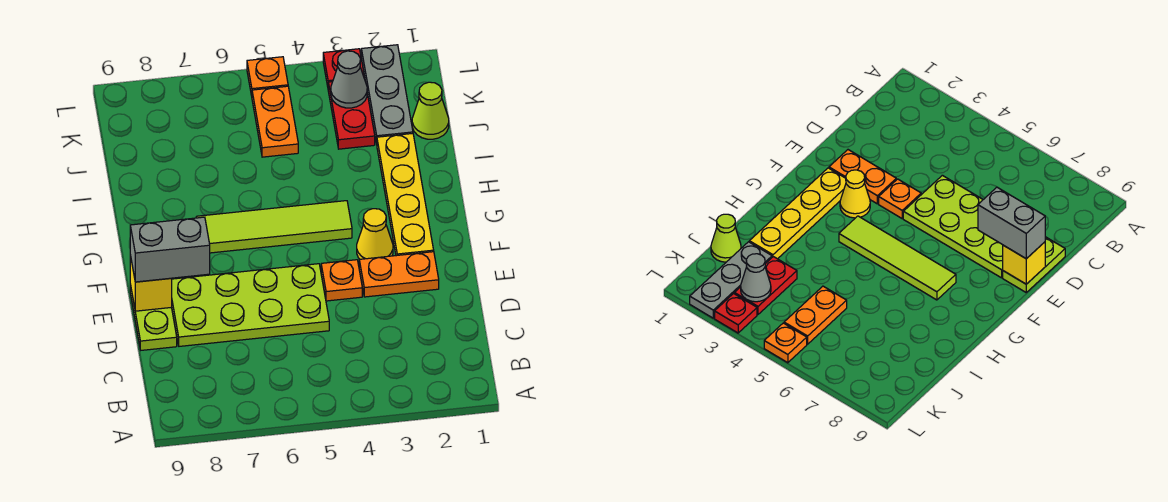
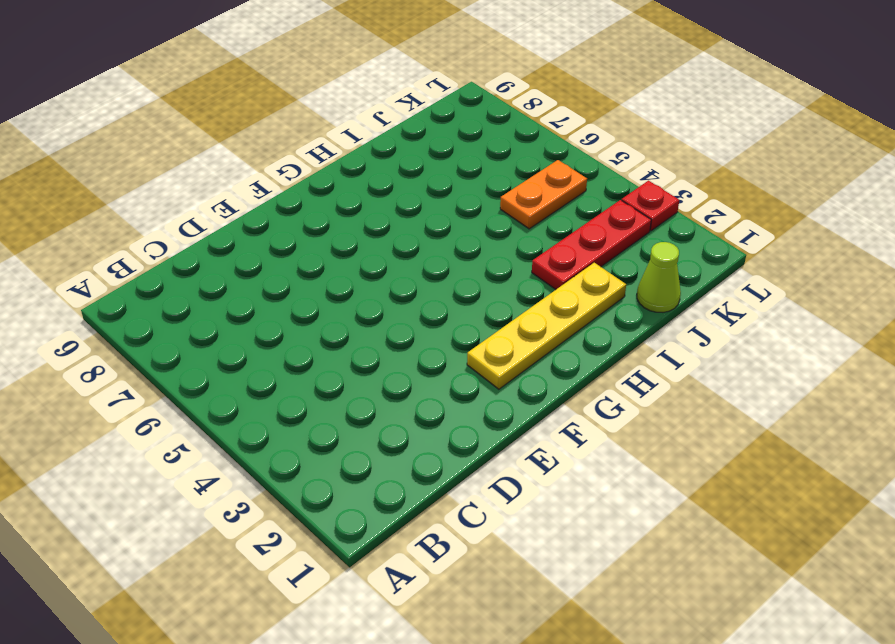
red plate I3:K3 level 1 -> red plate J3:K3 level 1
none -> lime plate D5:E8 level 1
none -> lime plate D9:E9 level 1
none -> orange plate E2:E3 level 1

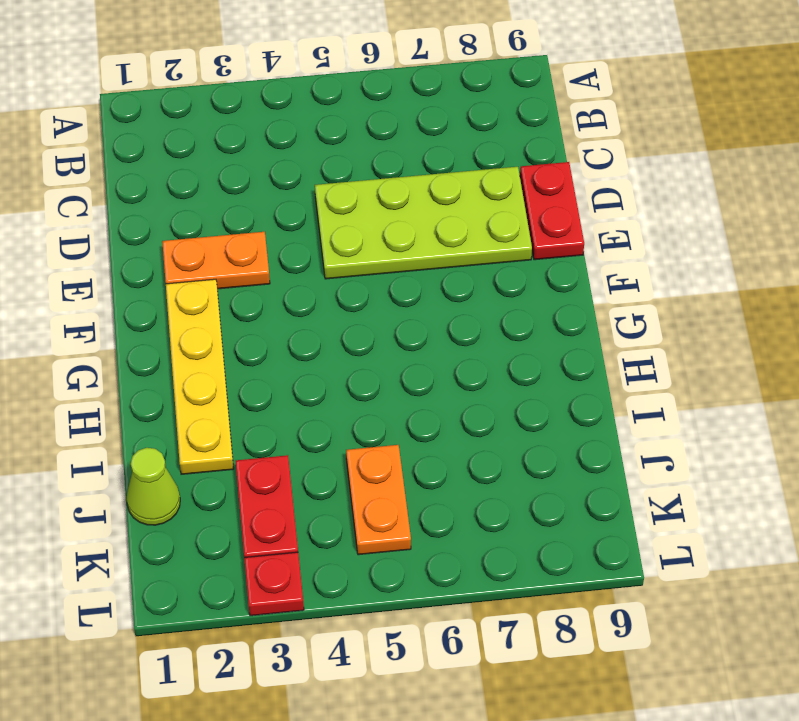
red plate D9:E9 level 1 -> lime plate D9:E9 level 1
none -> orange plate E4 level 1
none -> yellow cone F3 level 1
none -> lime tile G4:G7 level 1

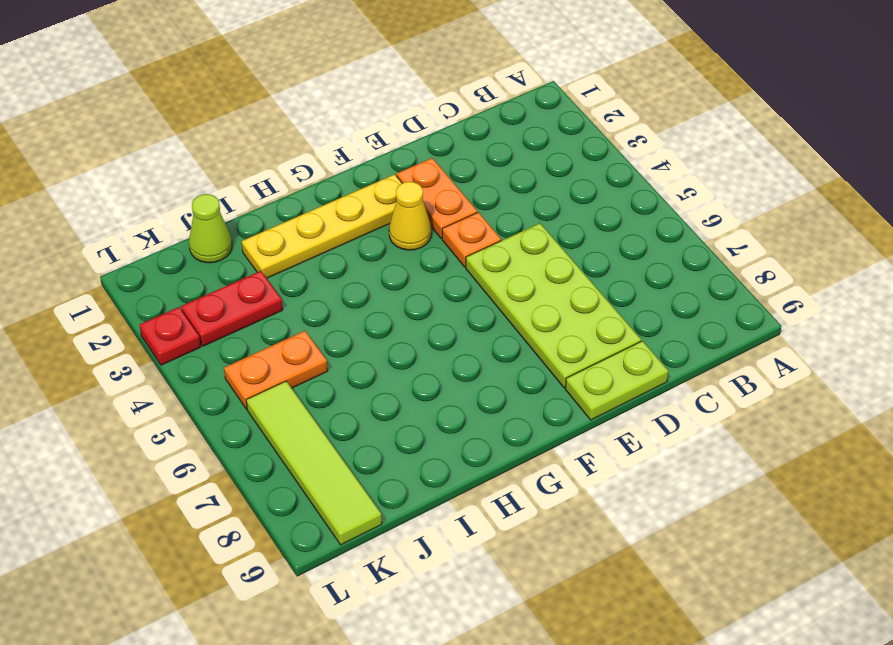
lime tile K6:K9 level 1 -> lime tile G4:G7 level 1
none -> grey plate J2:L2 level 1
none -> orange plate L5 level 1
none -> yellow brick E9 level 2

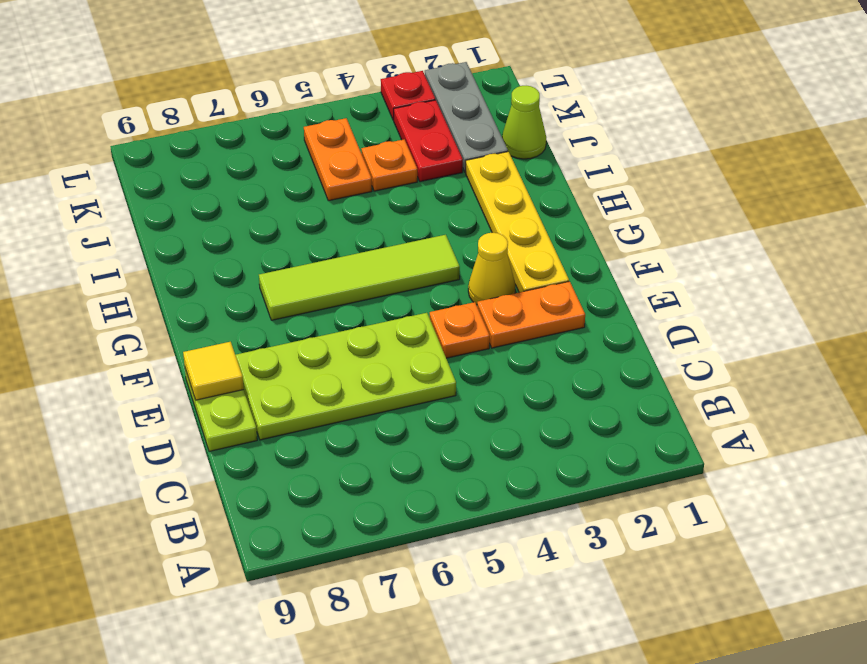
yellow tile E9 level 2 -> yellow brick E9 level 2
orange plate J4 level 1 -> orange plate L5 level 1
none -> grey cone K3 level 2
none -> grey brick E8:E9 level 3

